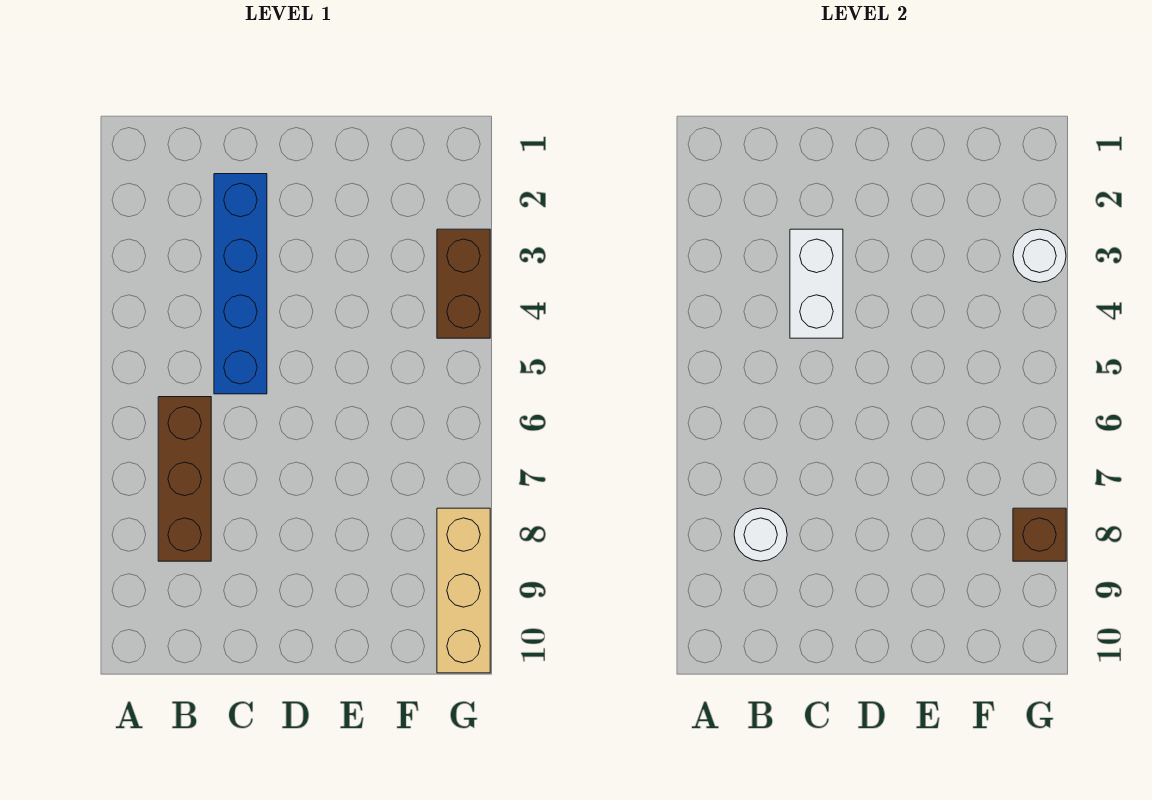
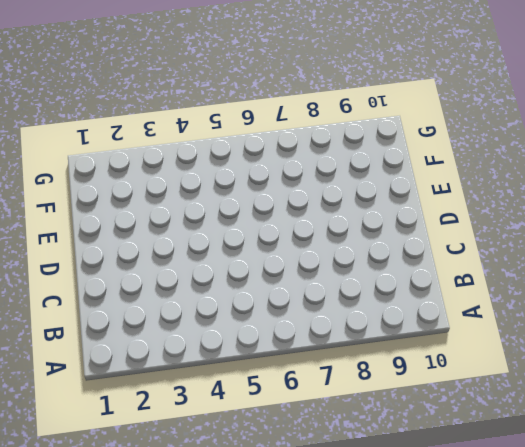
none -> brown brick B6:B8 level 1
none -> blue brick C2:C5 level 1

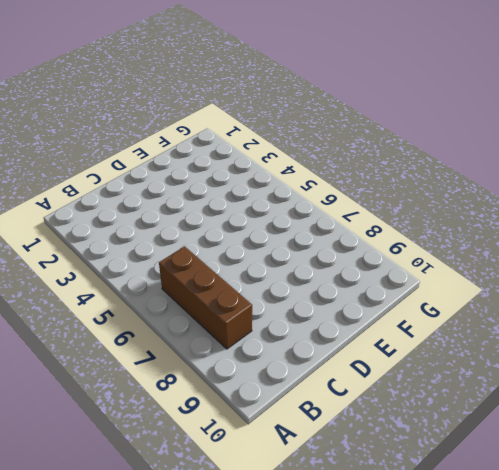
none -> blue brick C2:C5 level 1
none -> brown brick G3:G4 level 1

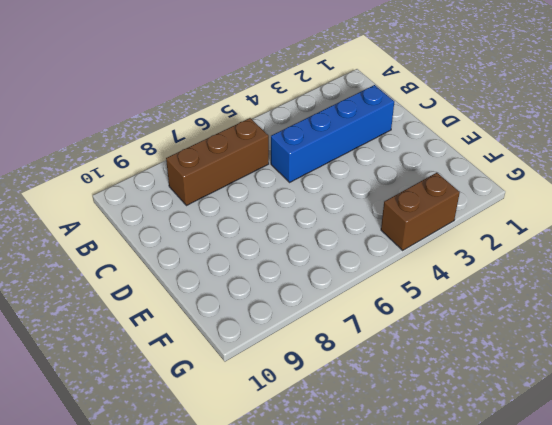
none -> tan brick G8:G10 level 1
none -> white round brick B8 level 2

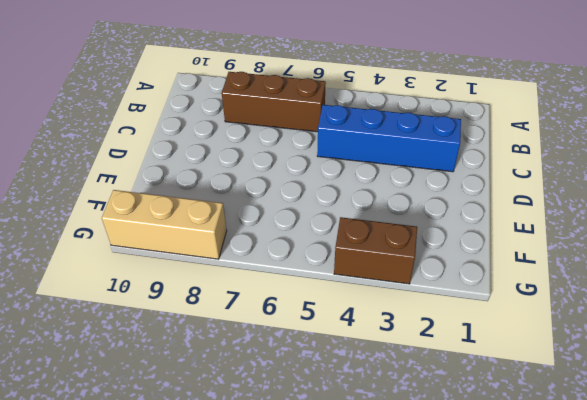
none -> white round brick B8 level 2
none -> white brick C3:C4 level 2

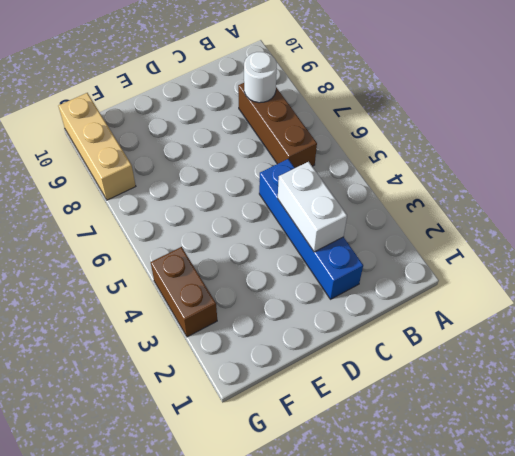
none -> white round brick G3 level 2
none -> brown brick G8 level 2

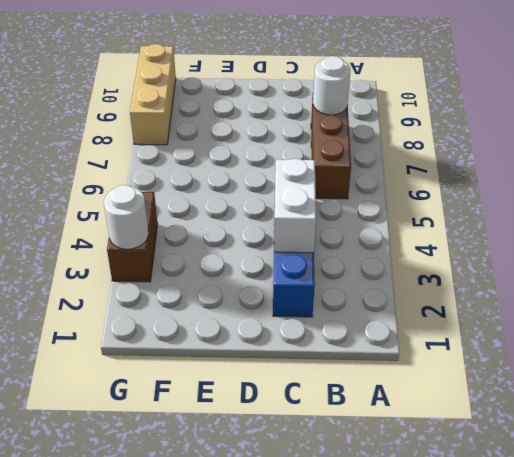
none -> brown brick G8 level 2

